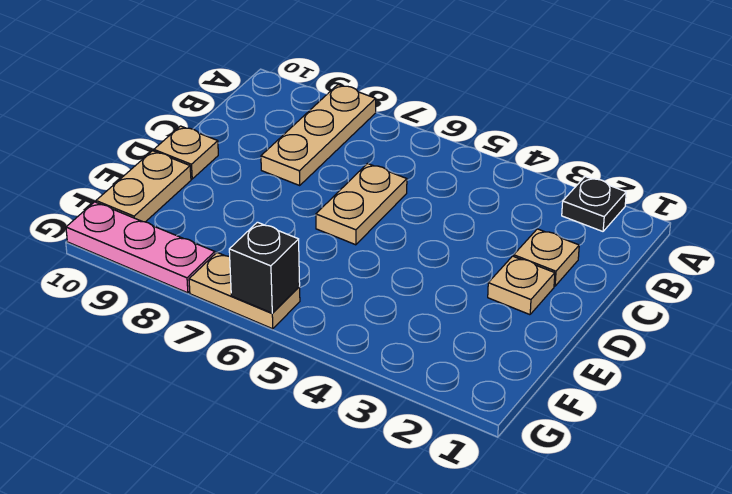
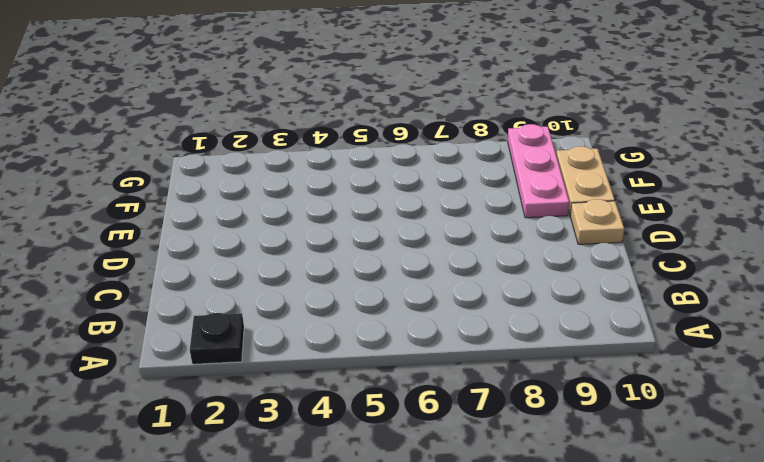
pink plate E9:G9 level 1 -> pink plate G8:G10 level 1
none -> tan plate A8:C8 level 1
none -> tan plate C2 level 1

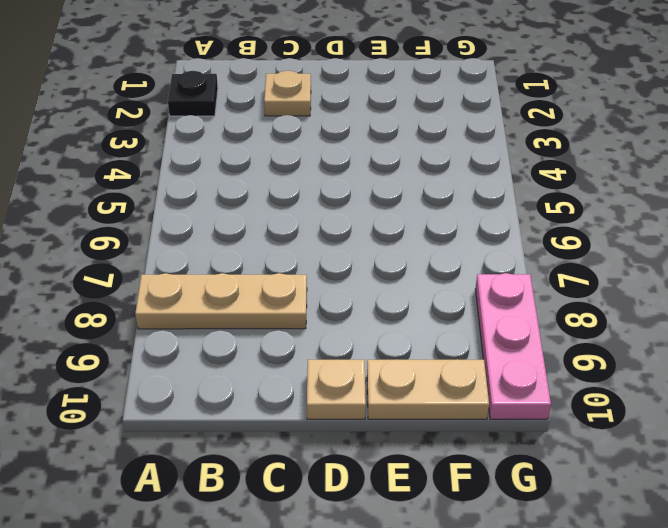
none -> tan plate C6:D6 level 1
none -> tan plate D2 level 1

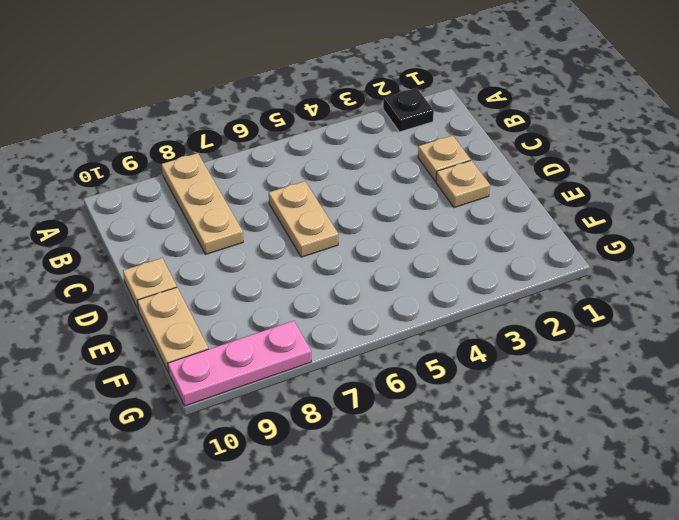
none -> tan plate G6:G7 level 1
none -> black brick G6 level 2

